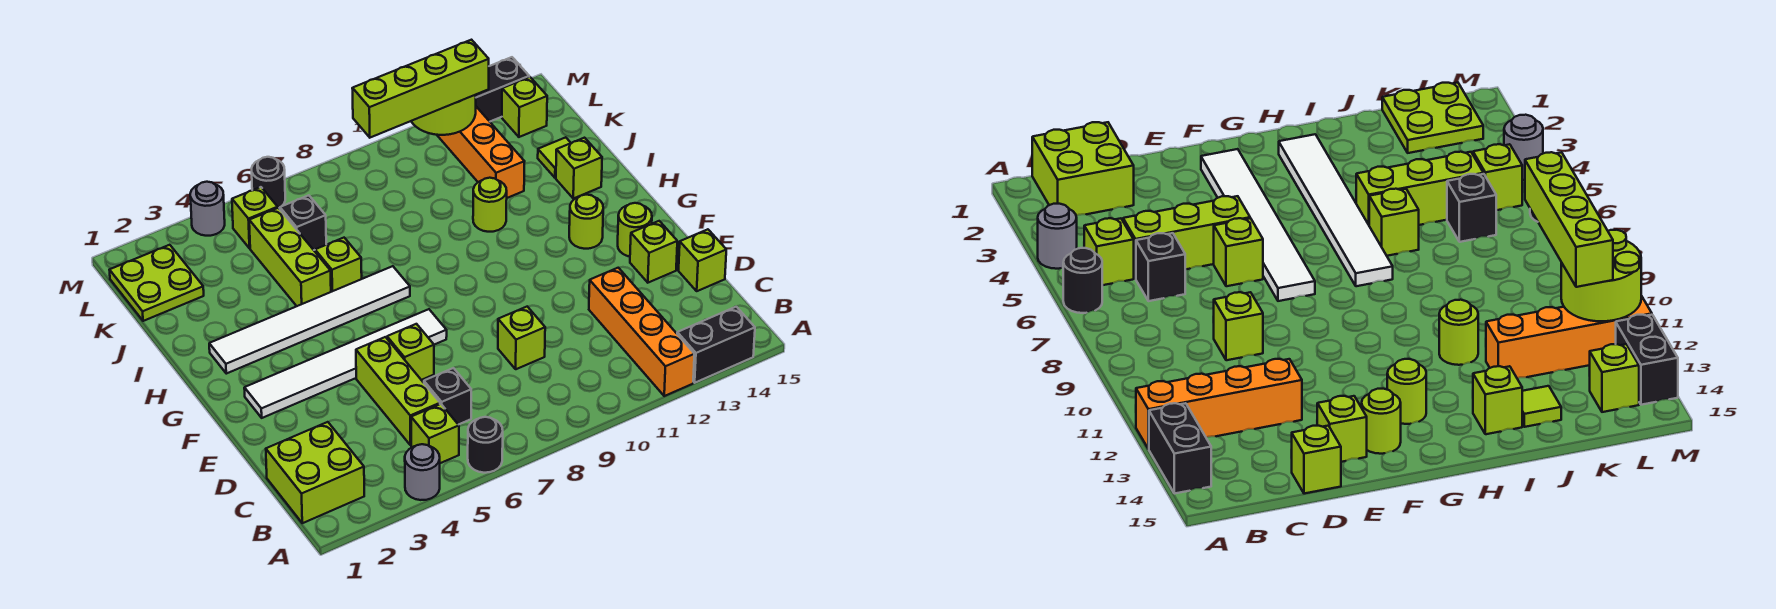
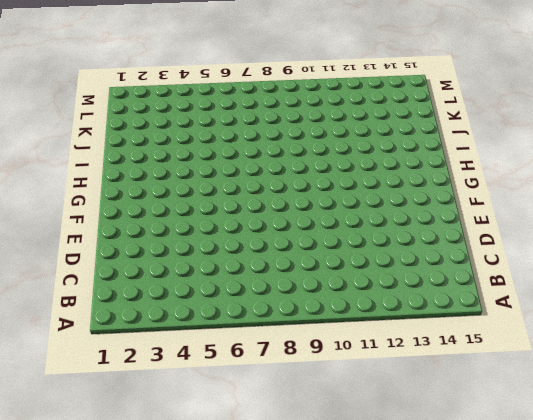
none -> grey round brick A4 level 1
none -> black round brick A6 level 1
none -> orange brick A12:D12 level 1
none -> black brick A13:A14 level 1

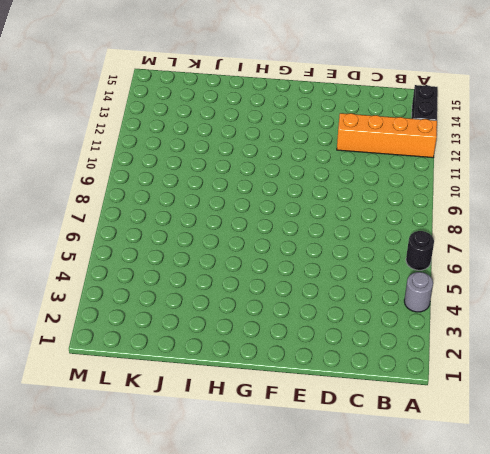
none -> lime brick B1:C2 level 1
none -> lime brick B5 level 1
none -> lime brick C5:E5 level 1
none -> black brick C6 level 1

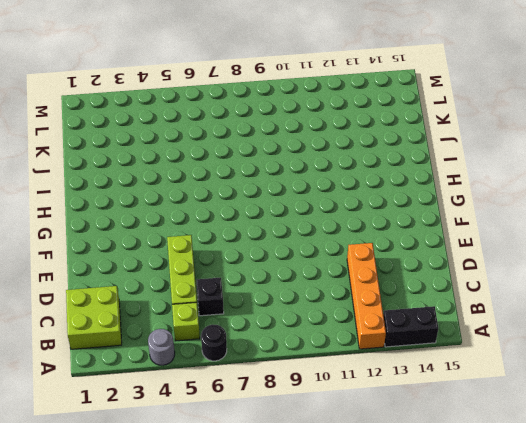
none -> lime brick D9 level 1
none -> lime brick D15 level 1
none -> lime brick E6 level 1
none -> lime brick E14 level 1

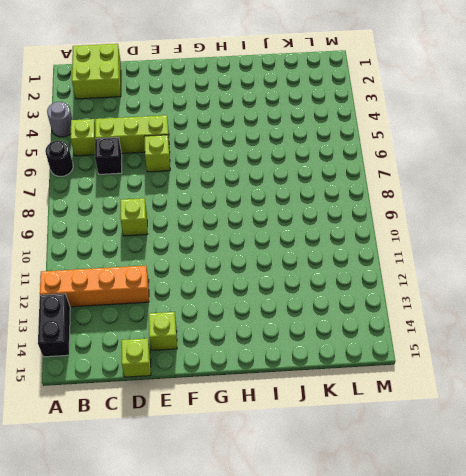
none -> white tile F2:F7 level 1
none -> lime round brick F14 level 1
none -> lime round brick G13 level 1
none -> white tile H2:H7 level 1

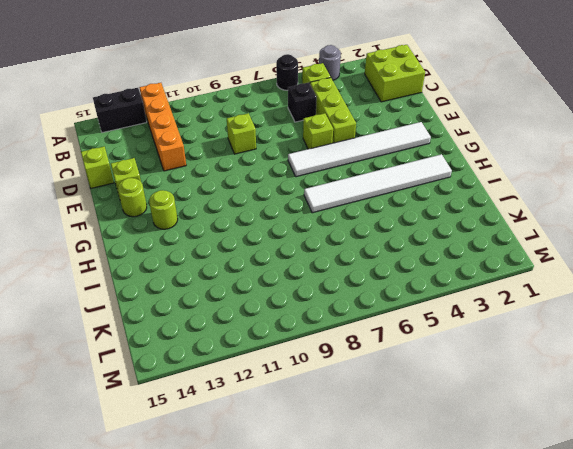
none -> lime brick I5:K5 level 1
none -> lime brick I6 level 1
none -> lime round brick I11 level 1
none -> lime brick I14 level 1

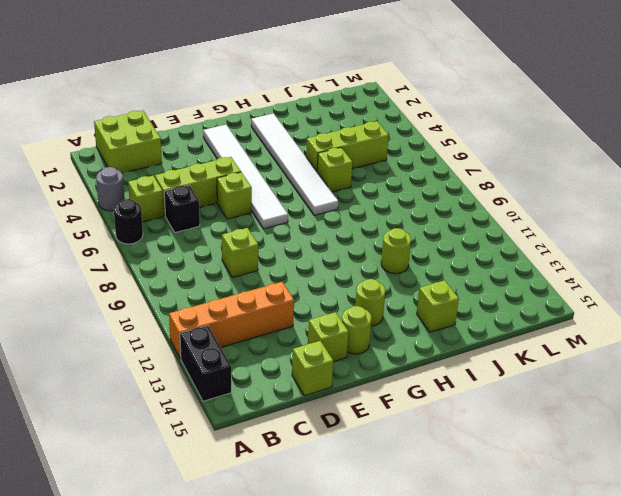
none -> orange brick J12:M12 level 1
none -> lime tile J14 level 1
none -> lime plate K1:L2 level 1
none -> black brick K6 level 1

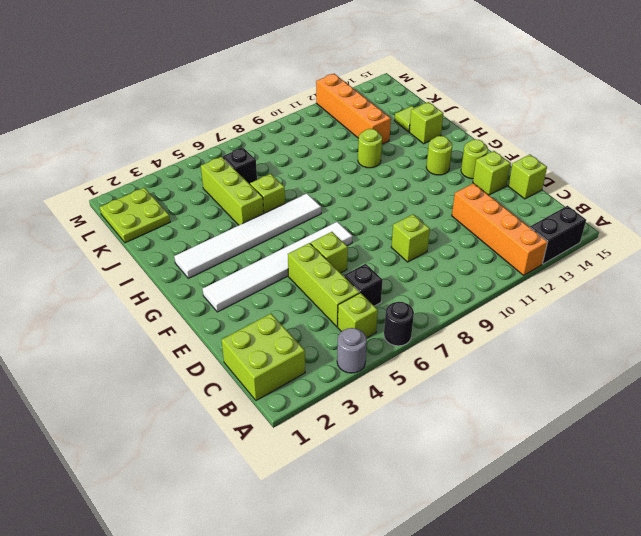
none -> lime brick L5 level 1
none -> lime brick L14 level 1
none -> grey round brick M4 level 1
none -> black round brick M6 level 1

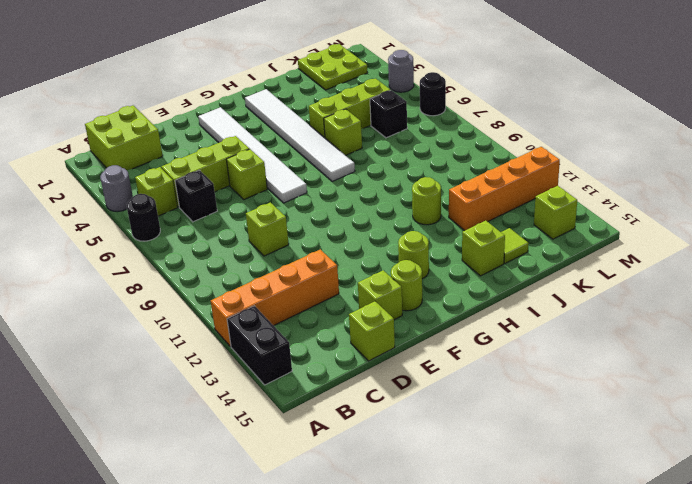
none -> lime brick L5 level 1
none -> black brick M13:M14 level 1
none -> lime round brick L11:M12 level 2
none -> lime brick L9:L12 level 3

